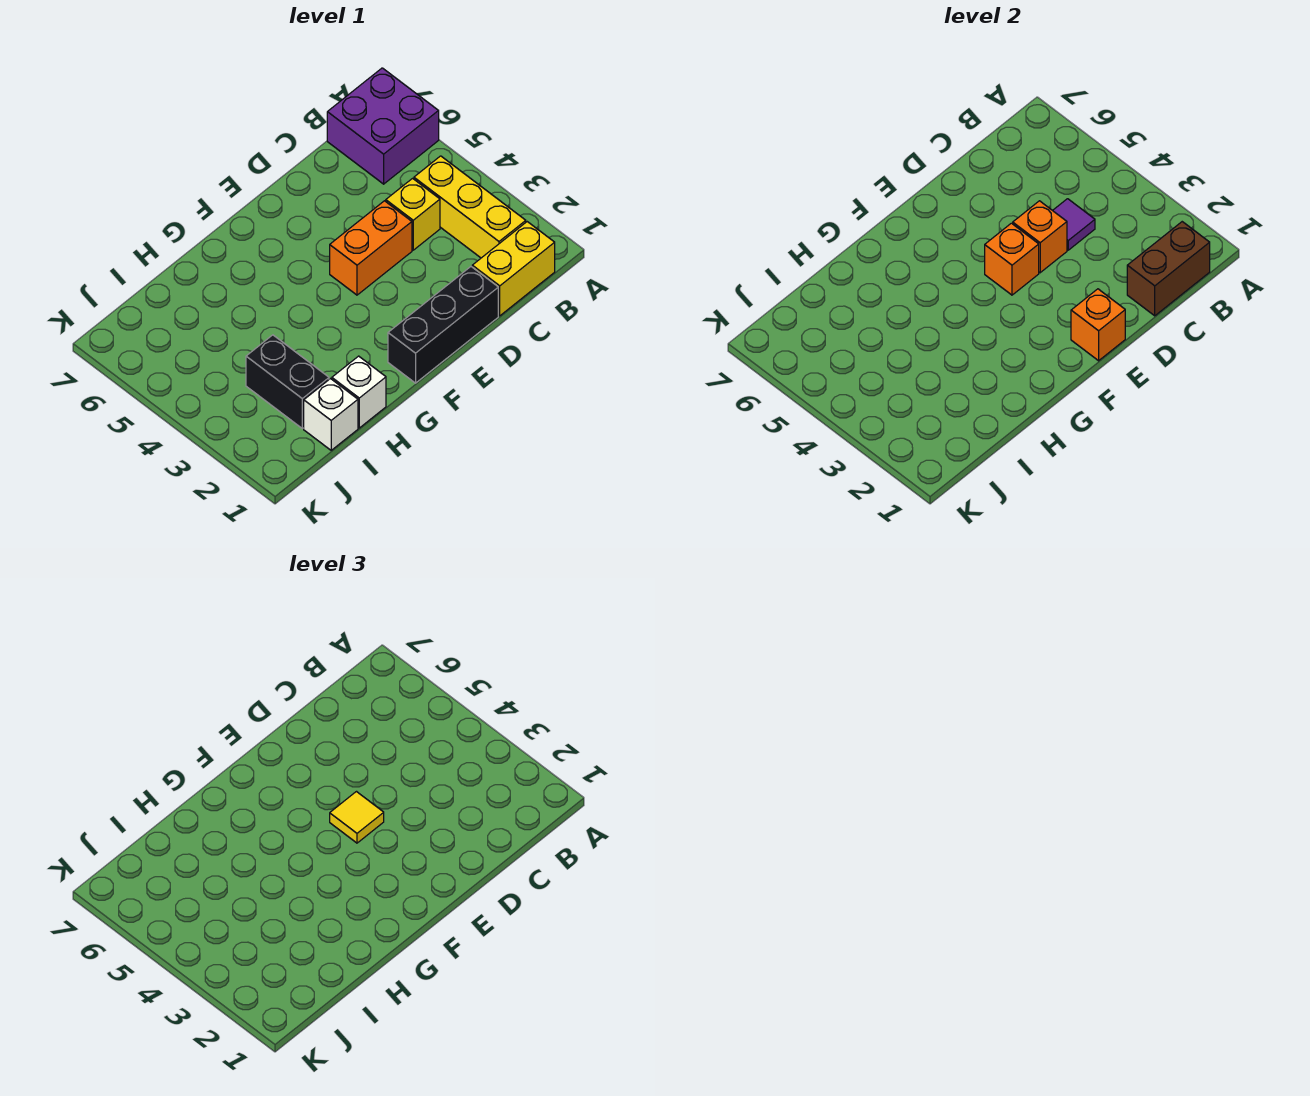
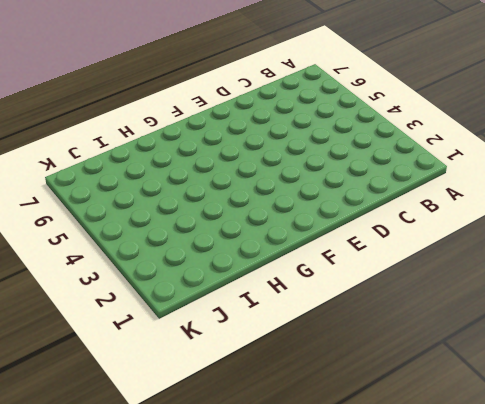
none -> purple brick A6:B7 level 1
none -> yellow brick B1:C1 level 1
none -> yellow brick B2:B4 level 1

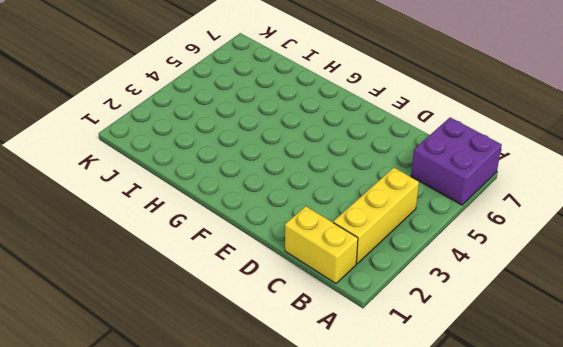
none -> yellow brick C4 level 1
none -> black brick D1:F1 level 1
none -> orange brick D4:E4 level 1

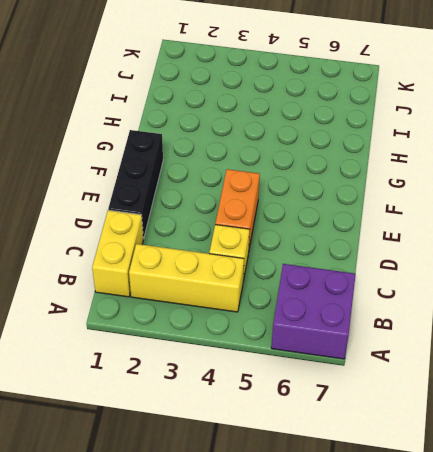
none -> white brick H1 level 1
none -> white brick I1 level 1
none -> black brick I2:I3 level 1

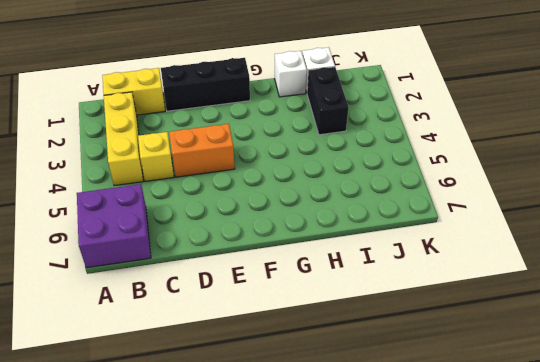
none -> brown brick B1:C1 level 2
none -> purple tile C4 level 2
none -> orange brick D4 level 2

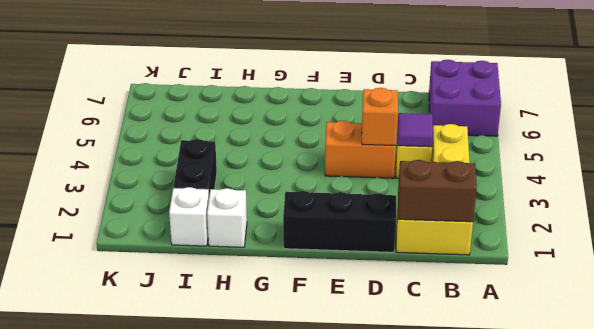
none -> orange brick E1 level 2
none -> orange brick E4 level 2
none -> yellow tile E4 level 3

